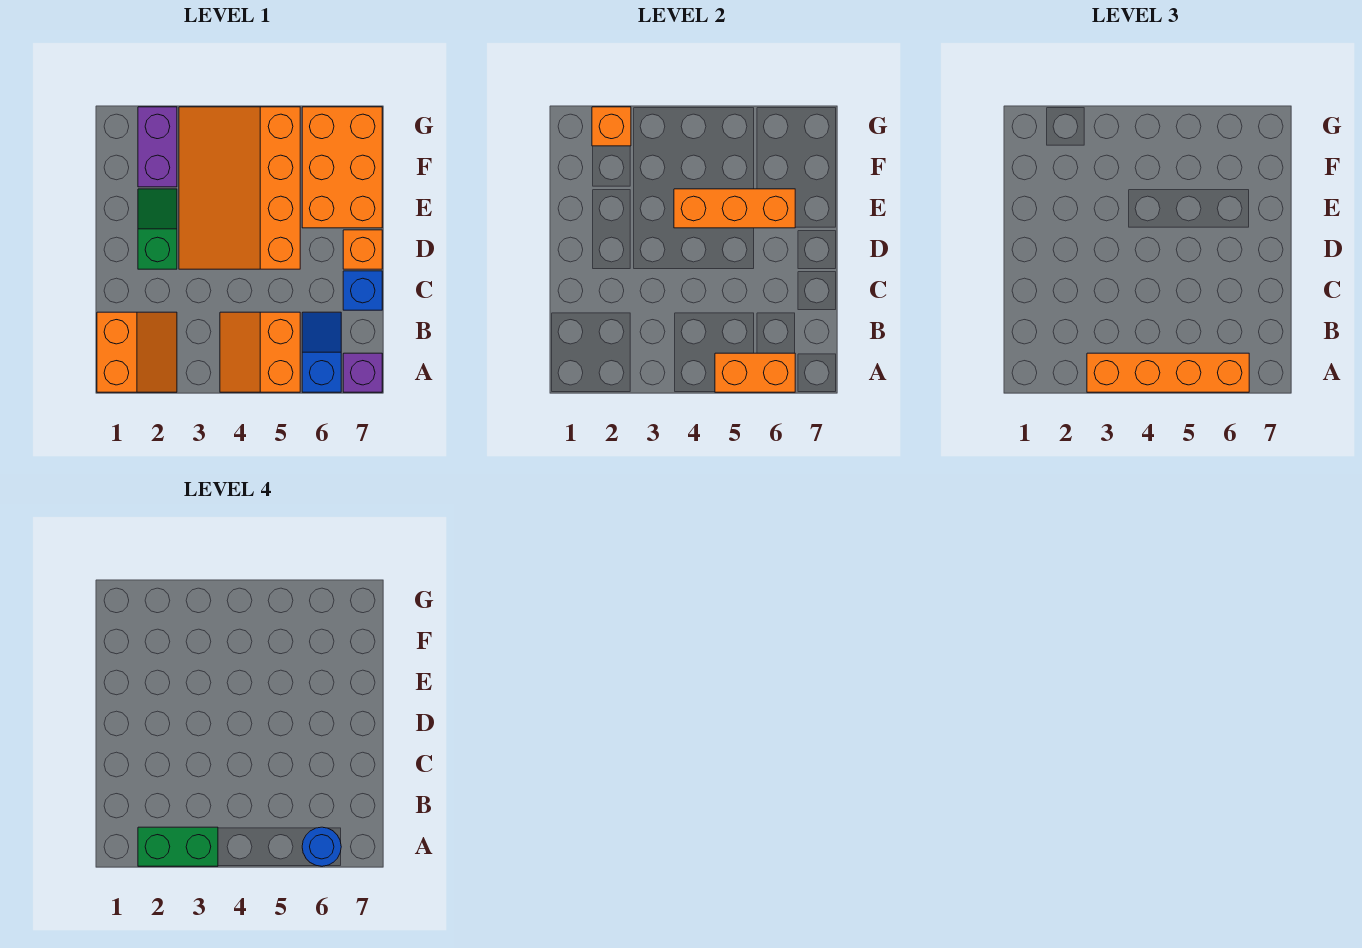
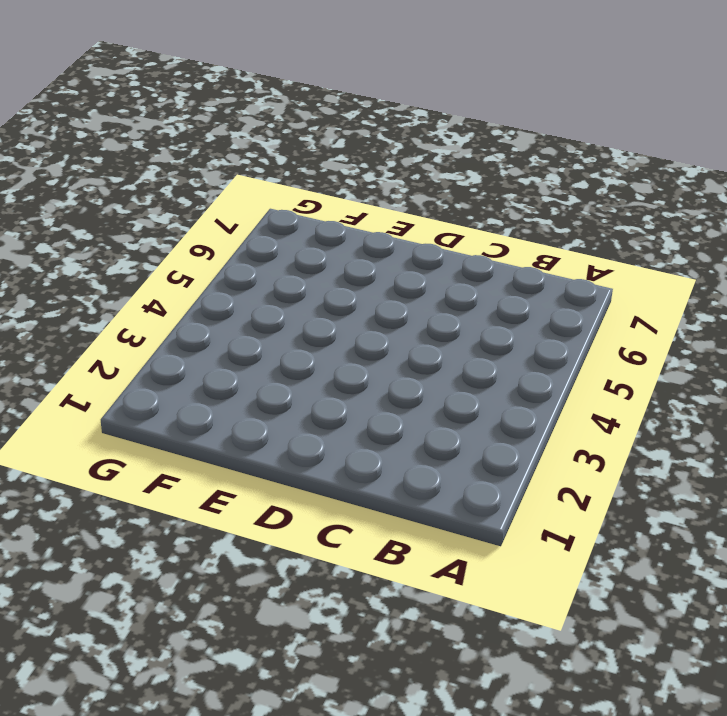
none -> orange slope A1:B2 level 1 top 1
none -> orange slope A4:B5 level 1 top 5
none -> blue slope A6:B6 level 1 top A

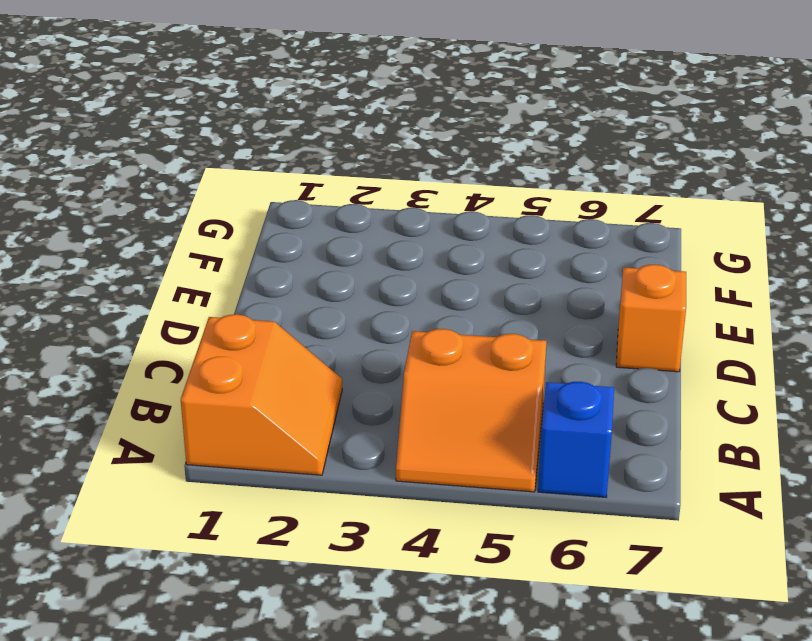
orange slope A4:B5 level 1 top B -> orange slope A4:B5 level 1 top 5
none -> purple brick A7 level 1
none -> blue brick C7 level 1
none -> green slope D2:E2 level 1 top D

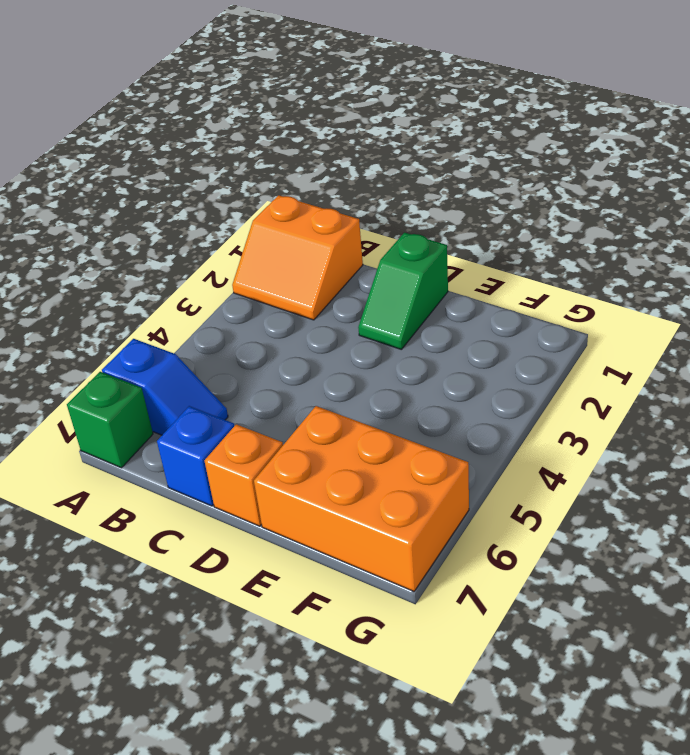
green brick A7 level 1 -> purple brick A7 level 1
green slope D1:D2 level 1 top 1 -> green slope D2:E2 level 1 top D
none -> orange slope A4:B5 level 1 top 5
none -> orange slope D3:G5 level 1 top 5
none -> purple brick F2:G2 level 1

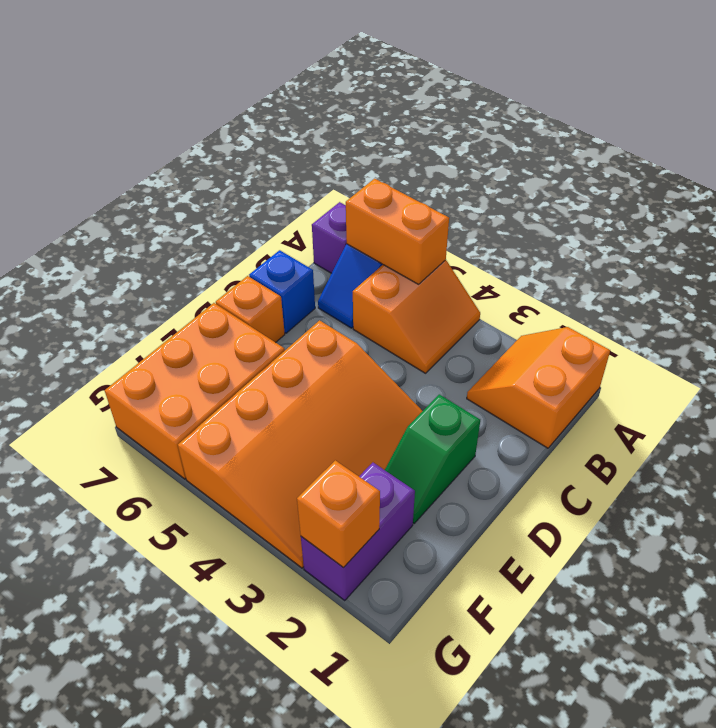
none -> orange brick E4:E6 level 2
none -> orange brick A3:A6 level 3
none -> green brick A2:A3 level 4

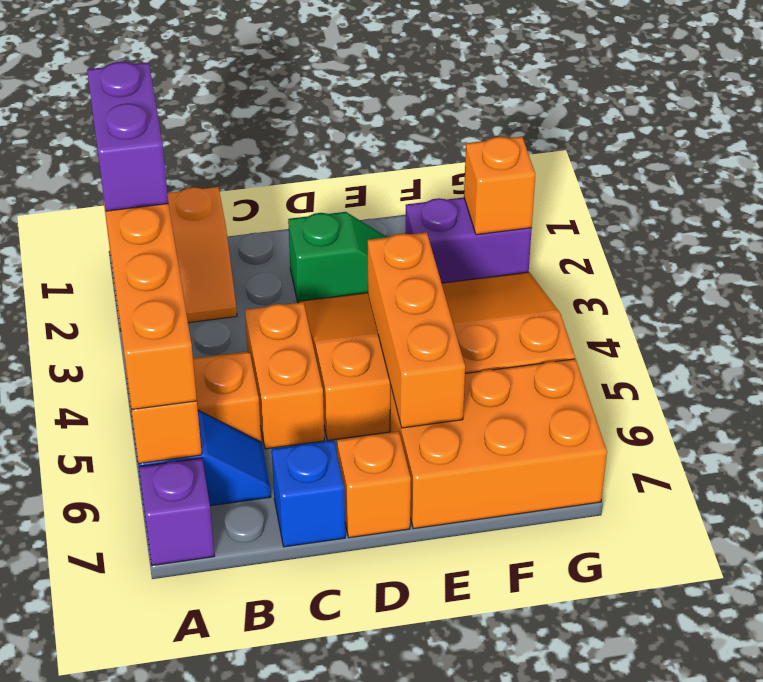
purple brick A2:A3 level 4 -> green brick A2:A3 level 4
orange brick C4:C5 level 1 -> none
none -> blue round brick A6 level 4

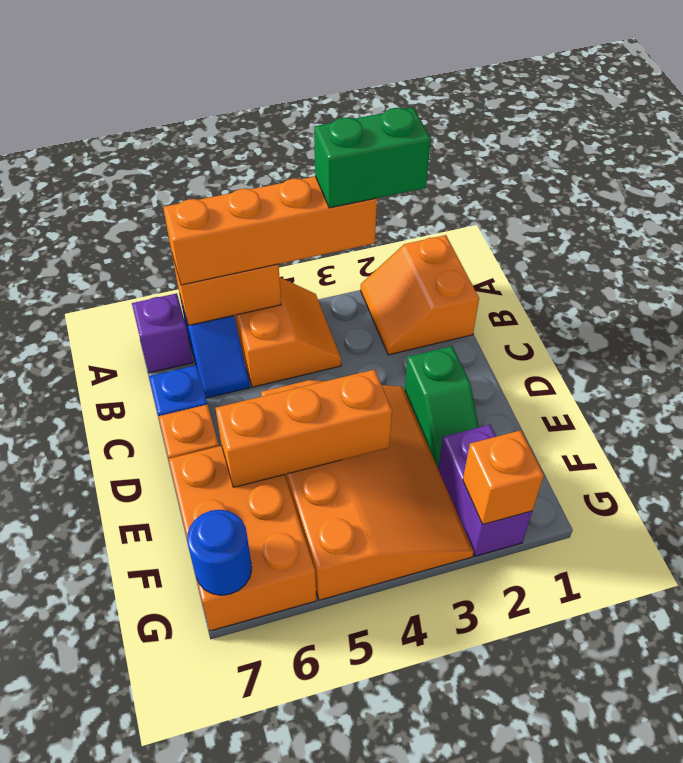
blue round brick G7 level 2 -> blue round brick A6 level 4

